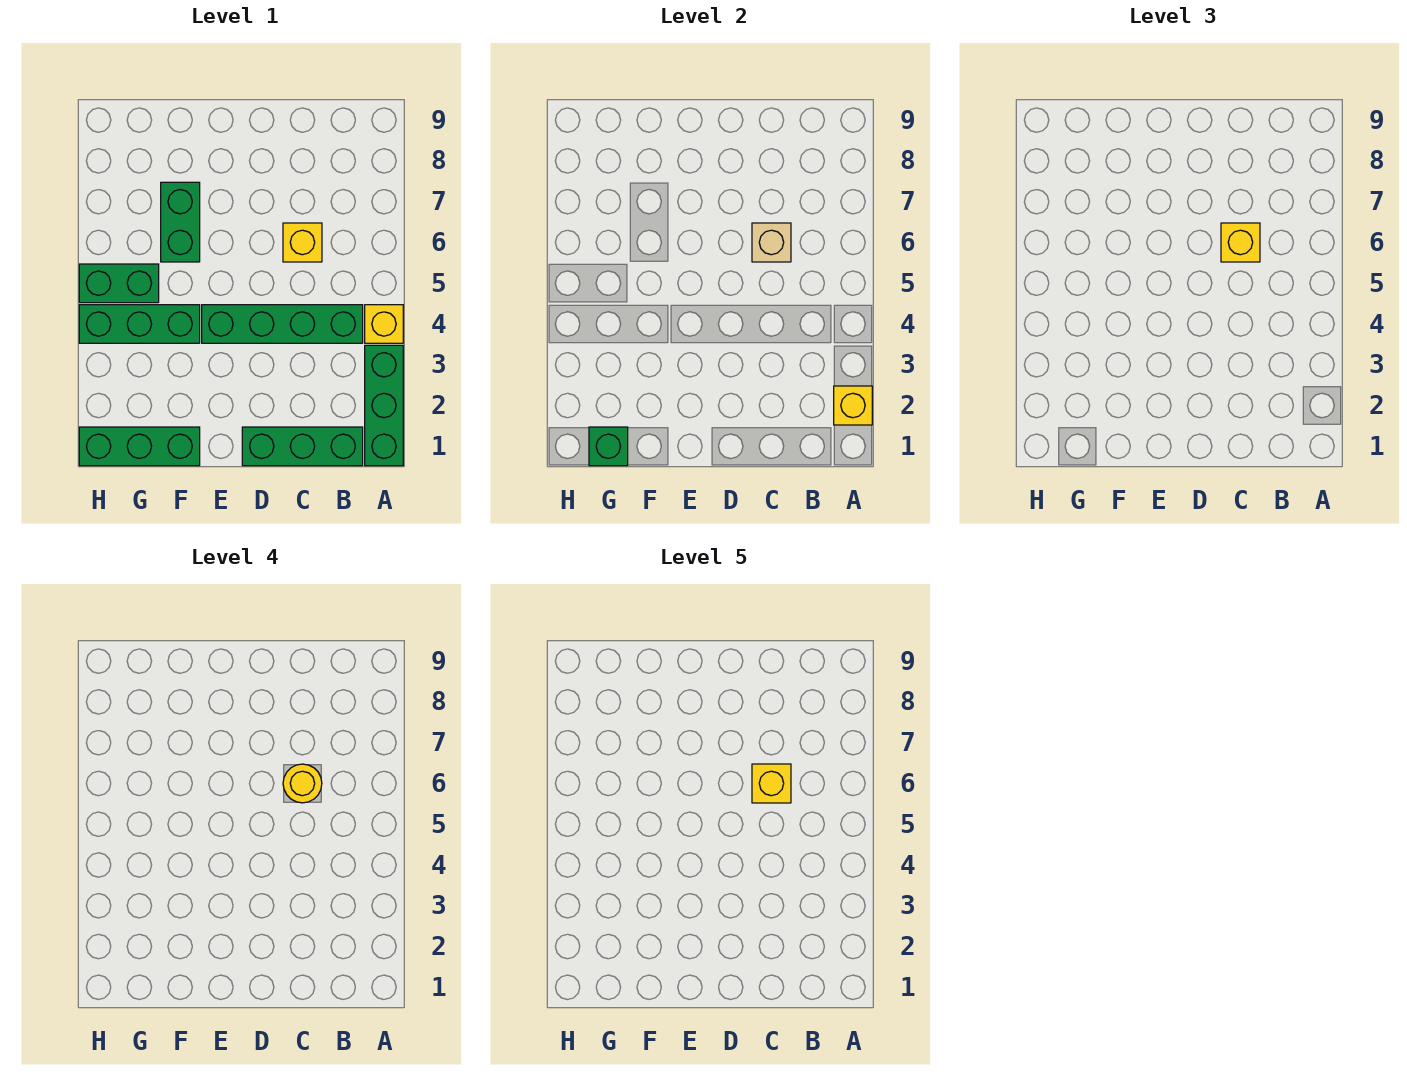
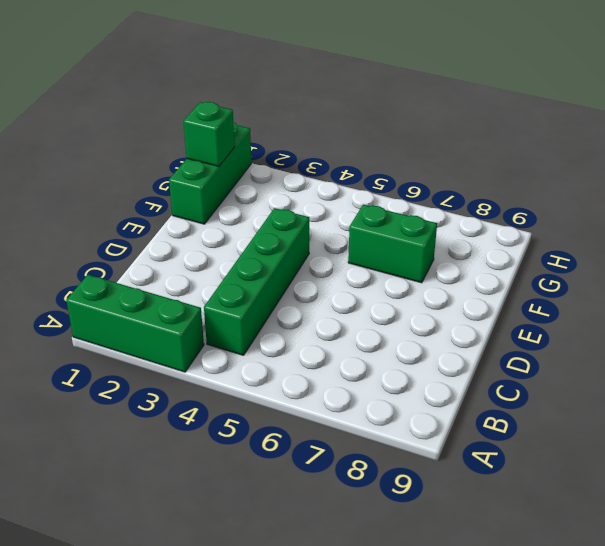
none -> yellow brick A4 level 1
none -> green brick B1:D1 level 1
none -> yellow brick C6 level 1

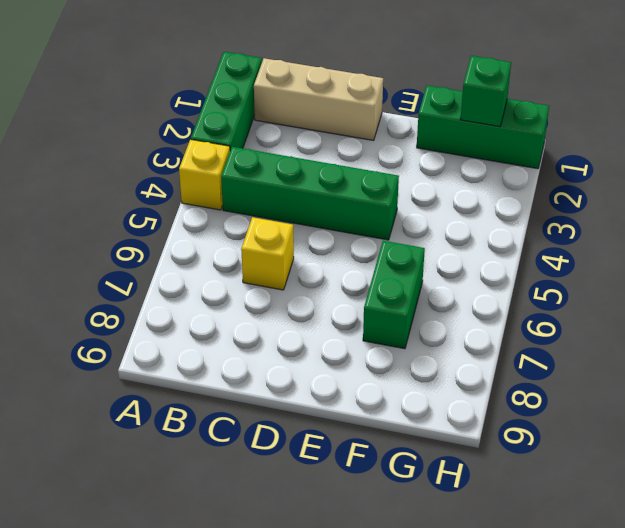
tan brick B1:D1 level 1 -> green brick B1:D1 level 1
none -> green brick F4:H4 level 1
none -> green brick G5:H5 level 1
none -> yellow brick A2 level 2

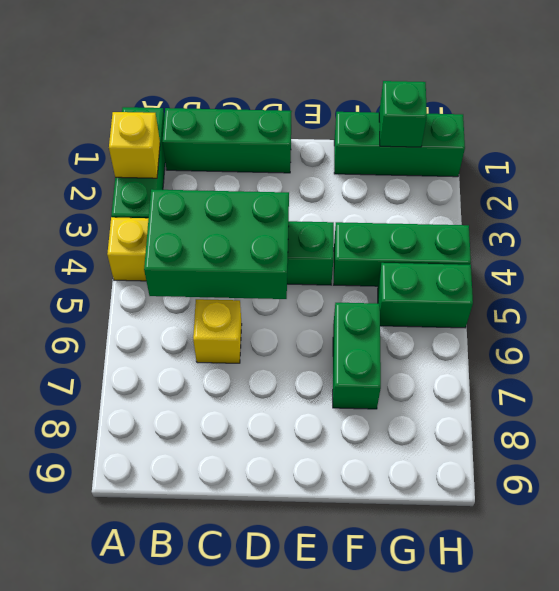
green brick B4:D5 level 2 -> none
none -> tan brick C6 level 2
none -> yellow brick C6 level 3
none -> yellow round brick C6 level 4

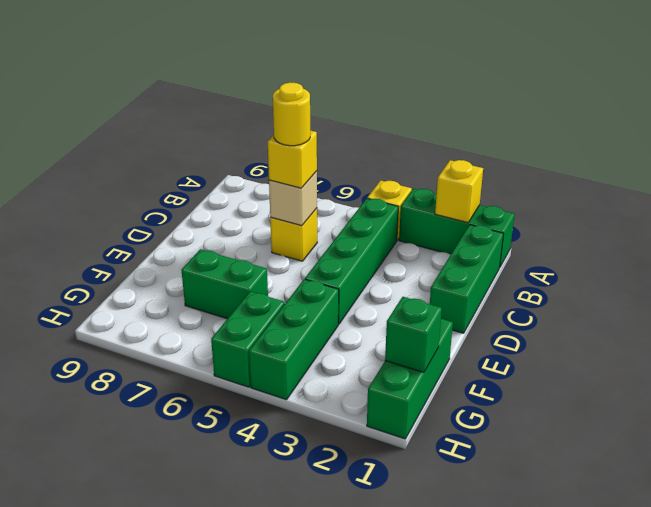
none -> yellow brick C6 level 5

